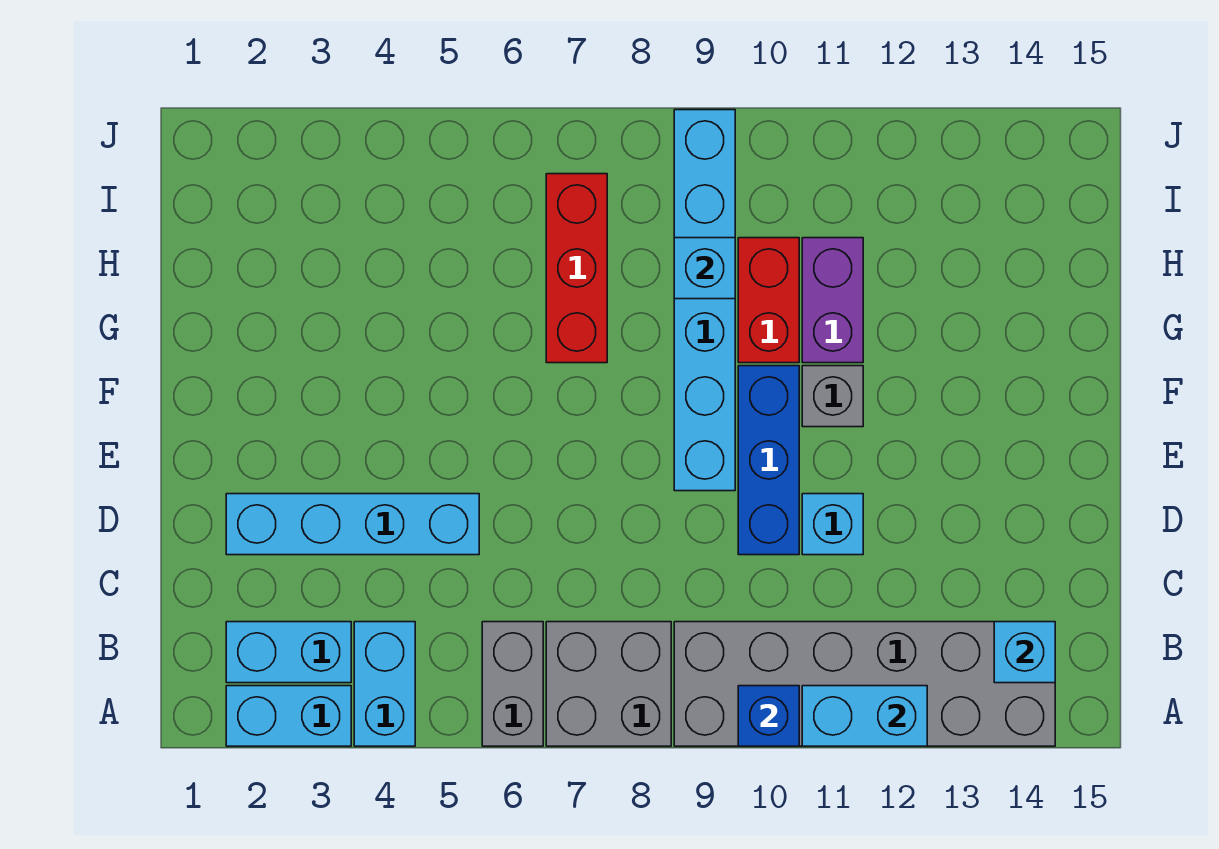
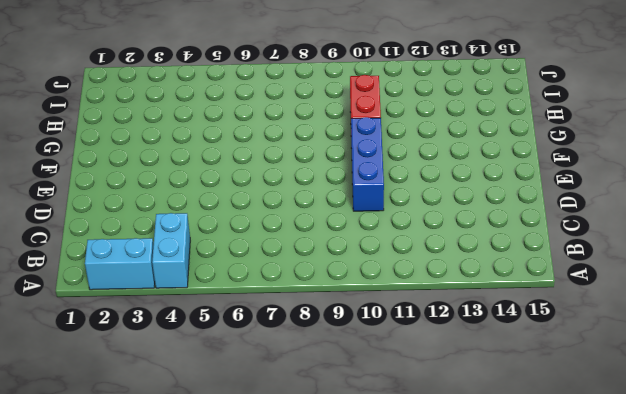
none -> grey brick A6:B6 level 1
none -> grey brick A7:B8 level 1
none -> grey brick A9:B14 level 1

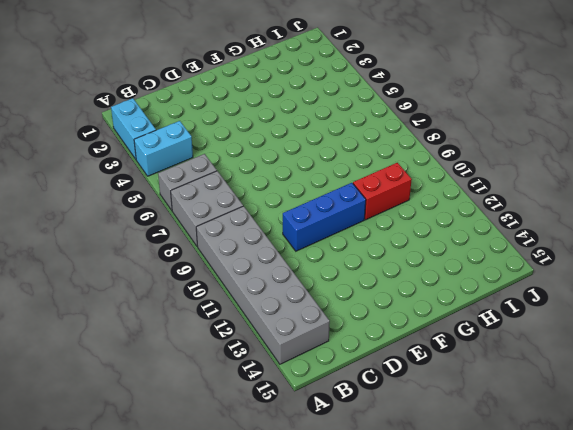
none -> cyan brick B2:B3 level 1
none -> cyan brick D2:D5 level 1
none -> cyan brick D11 level 1

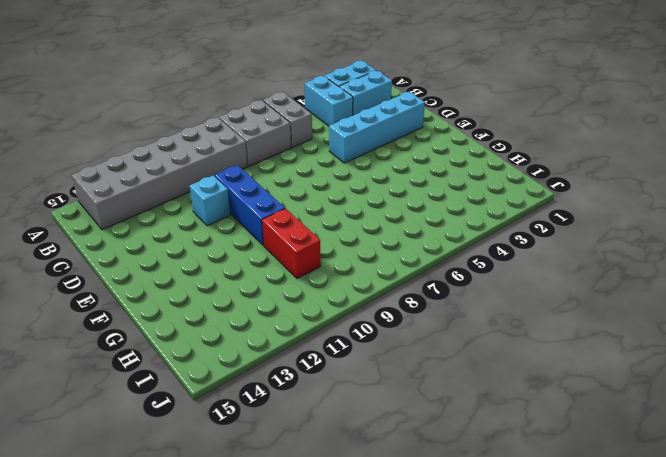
none -> cyan brick E9:J9 level 1
none -> grey brick F11 level 1
none -> red brick G7:I7 level 1

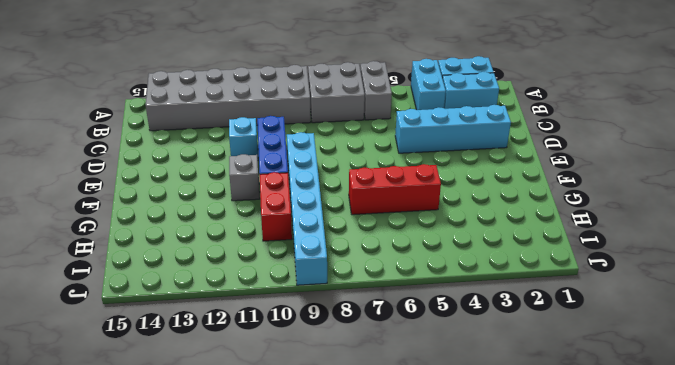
red brick G5:G7 level 1 -> red brick G7:I7 level 1
none -> purple brick G11:H11 level 1
none -> blue brick A10 level 2
none -> cyan brick A11:A12 level 2

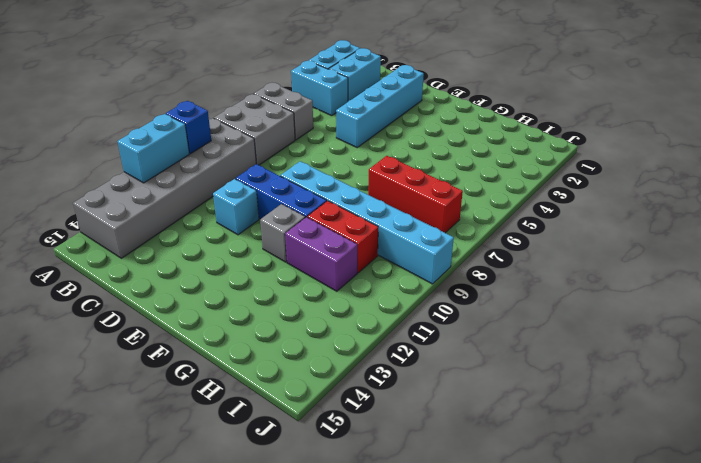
none -> cyan brick B14 level 2
none -> cyan brick H9 level 2

